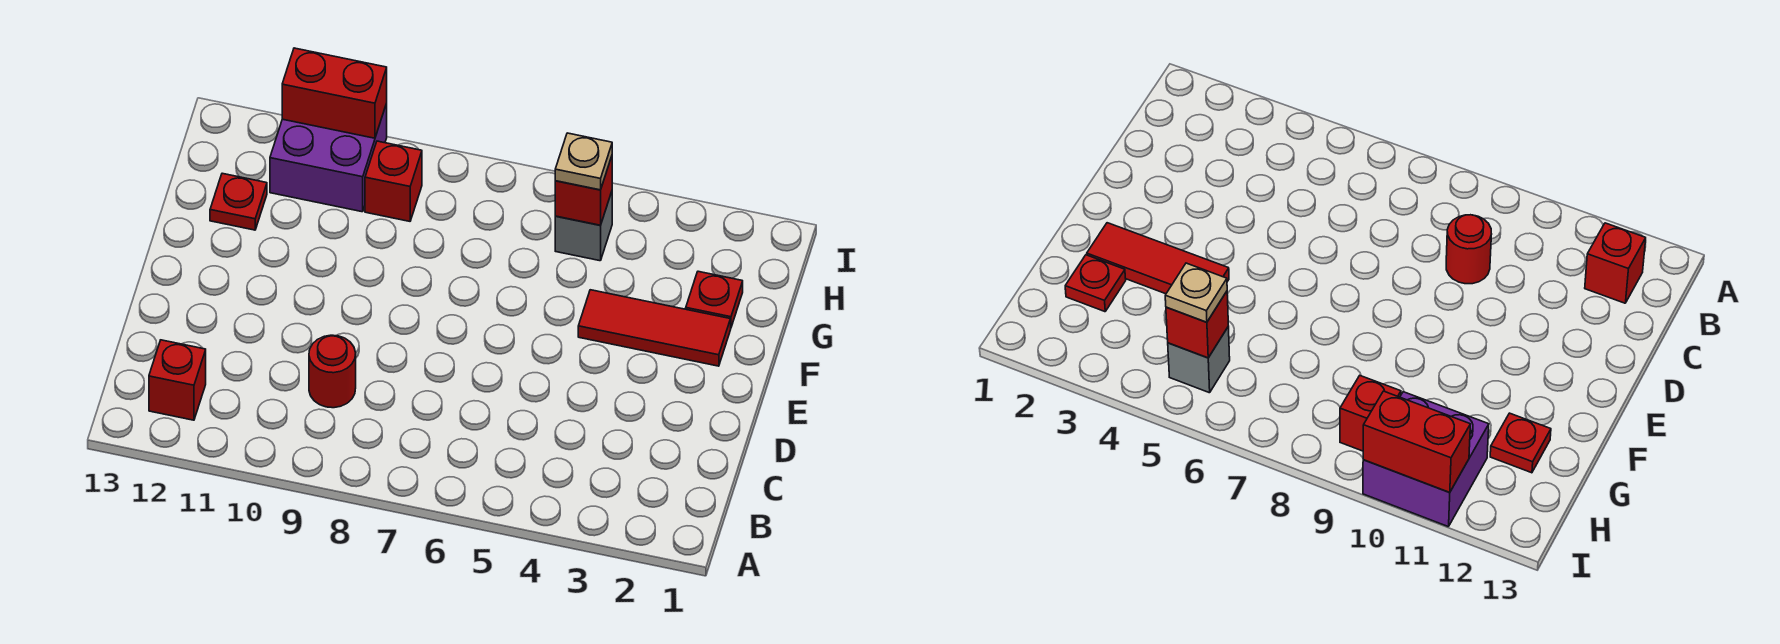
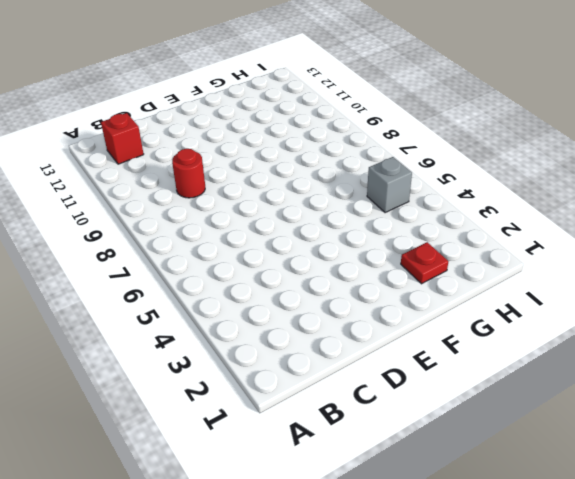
none -> red tile F2:F4 level 1
none -> red plate G12 level 1

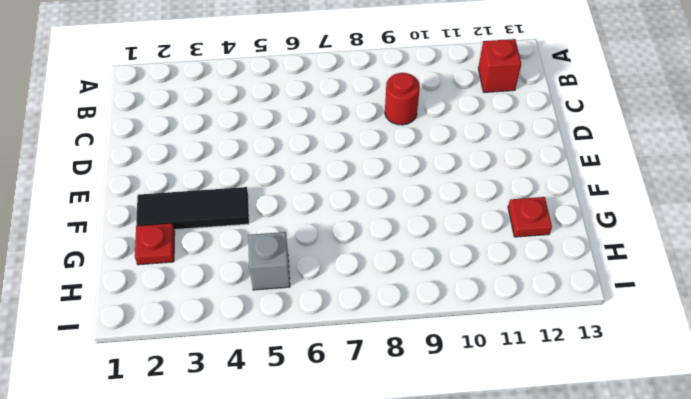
black tile F2:F4 level 1 -> red tile F2:F4 level 1
none -> red brick H9 level 1
none -> purple brick H10:I11 level 1

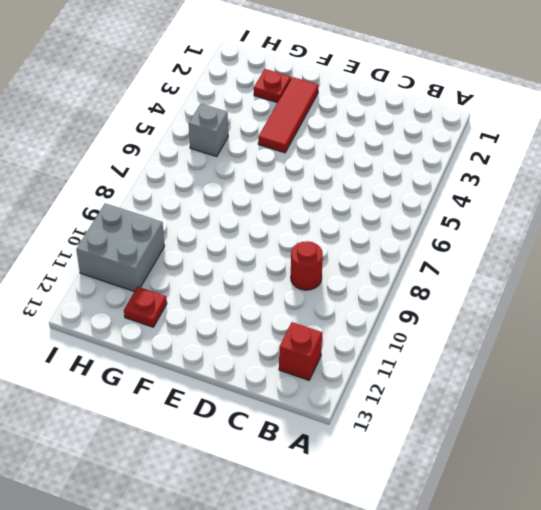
grey brick H10:I11 level 1 -> purple brick H10:I11 level 1
none -> red brick H9 level 1
none -> red brick H5 level 2

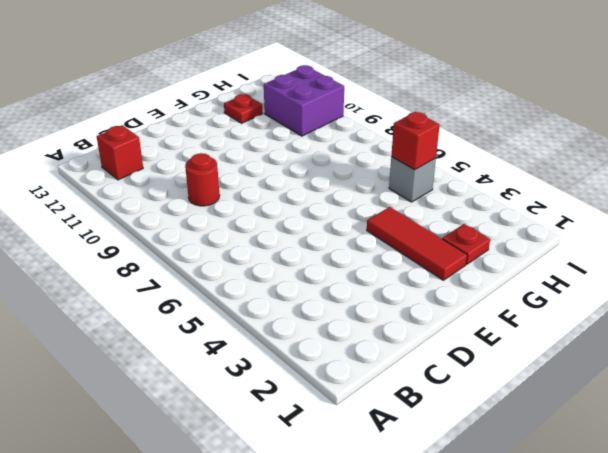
none -> red brick H9 level 1
none -> red brick I10:I11 level 2

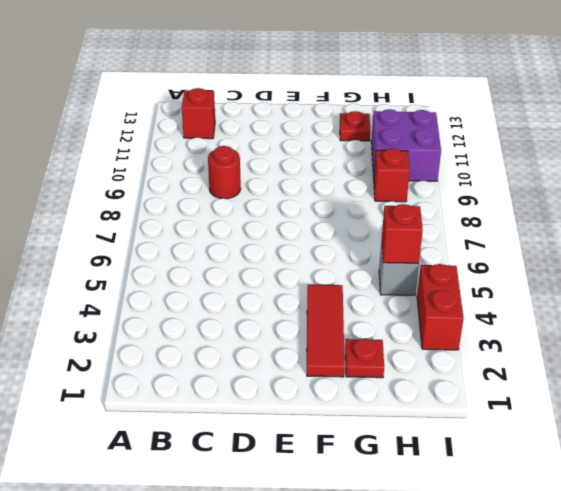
red brick I3:I4 level 1 -> red brick I10:I11 level 2
none -> tan plate H5 level 3

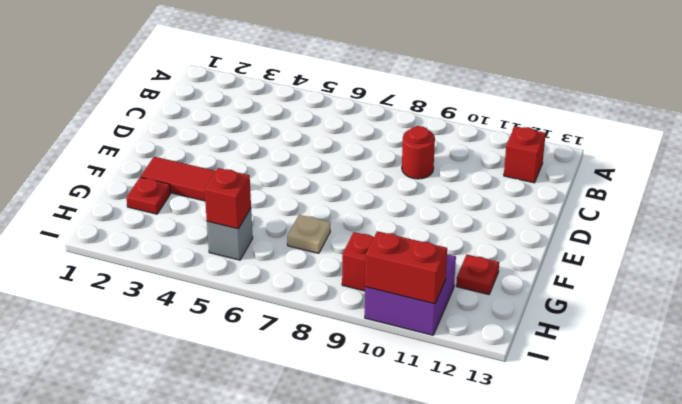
tan plate G7 level 1 -> tan plate H5 level 3

